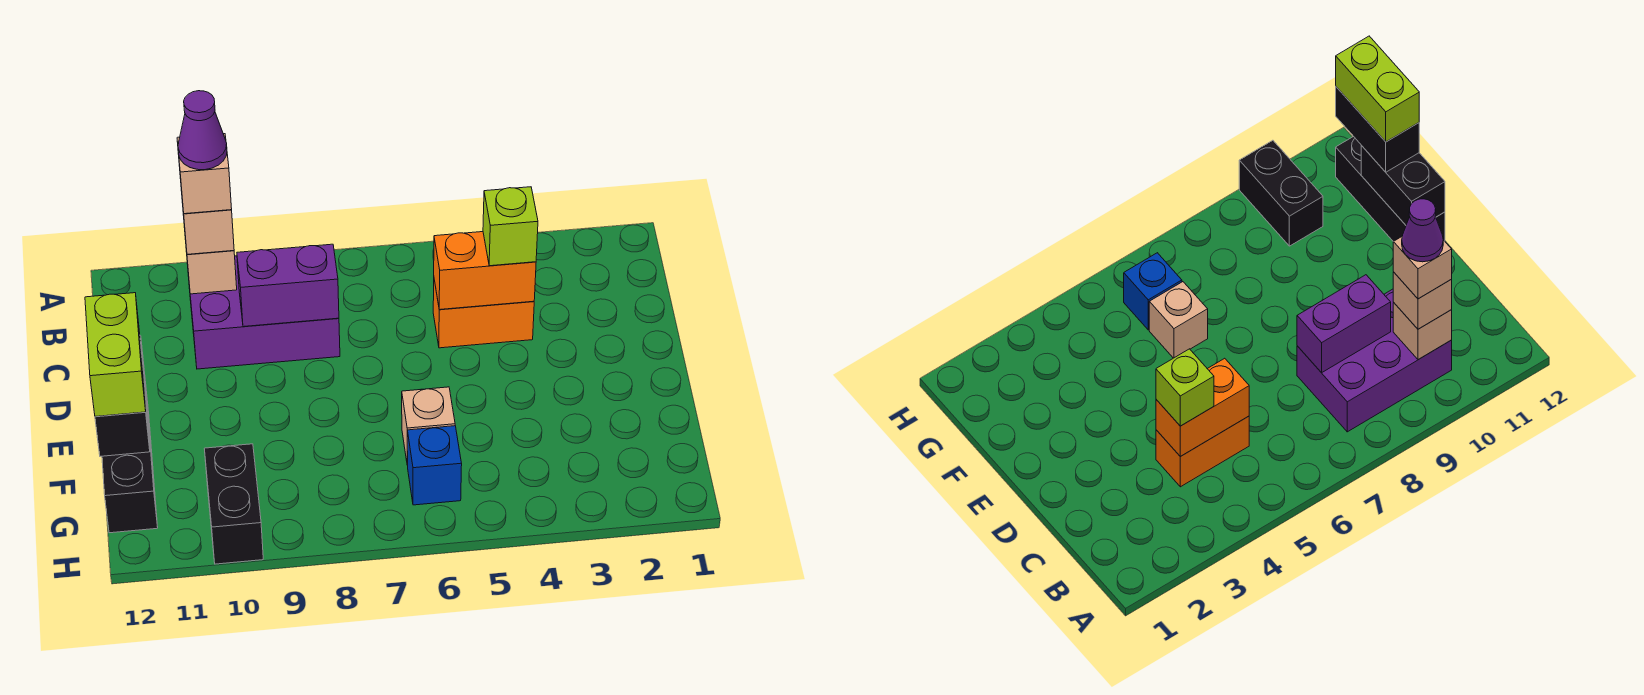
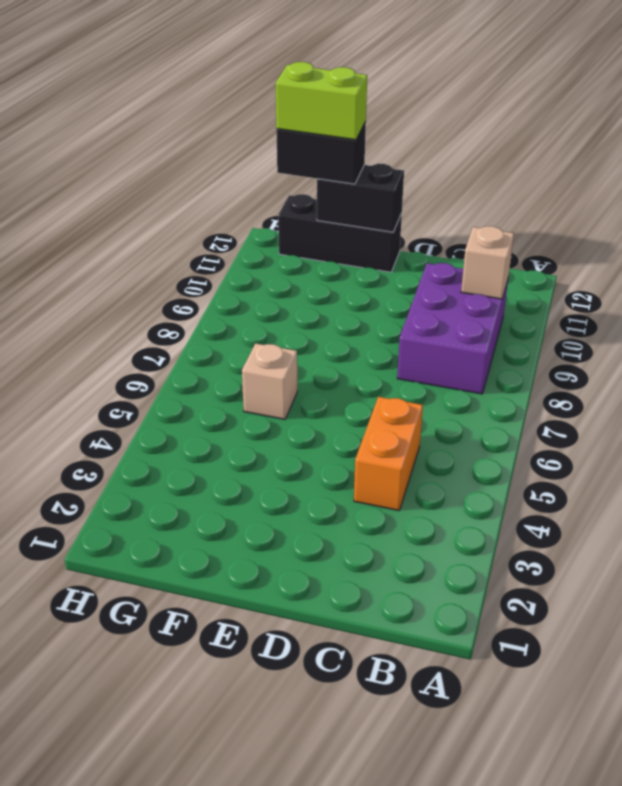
none -> blue brick G6 level 1
none -> black brick G10:H10 level 1
none -> orange brick C4:C5 level 2

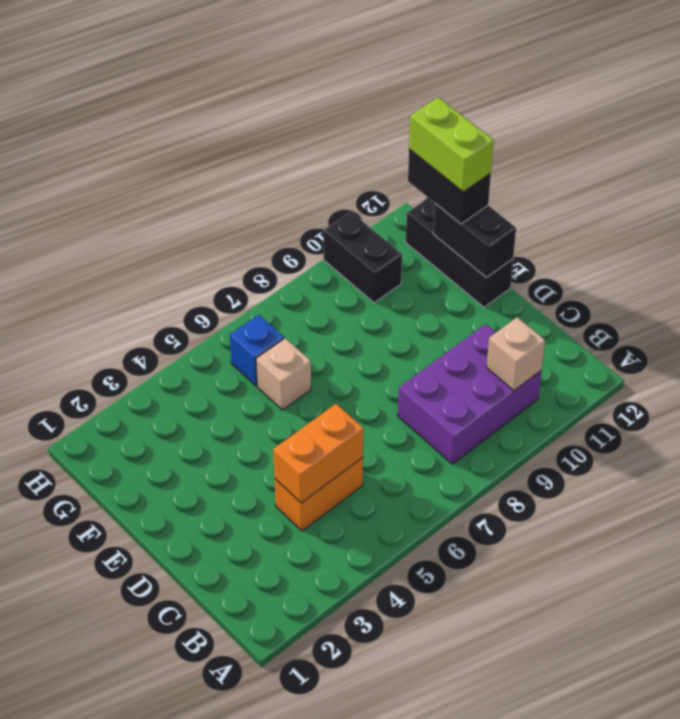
none -> purple brick C8:C9 level 2
none -> tan brick B10 level 3
none -> lime brick C4 level 3

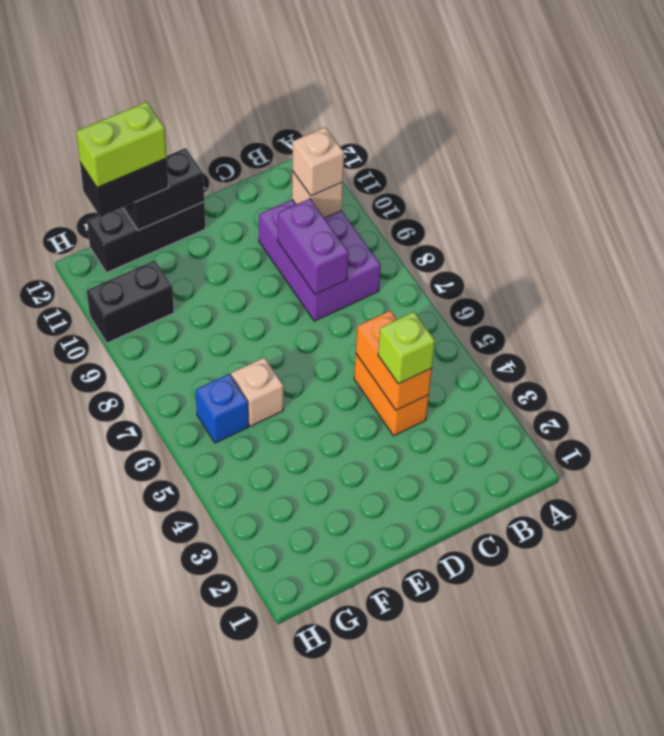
none -> tan brick B10 level 4
none -> purple cone B10 level 5

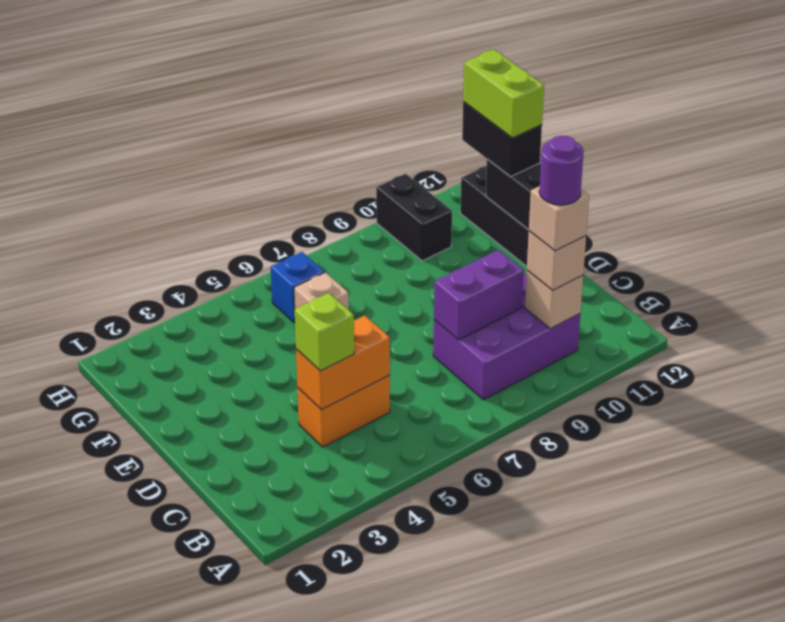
purple round brick B10 level 5 -> purple cone B10 level 5

